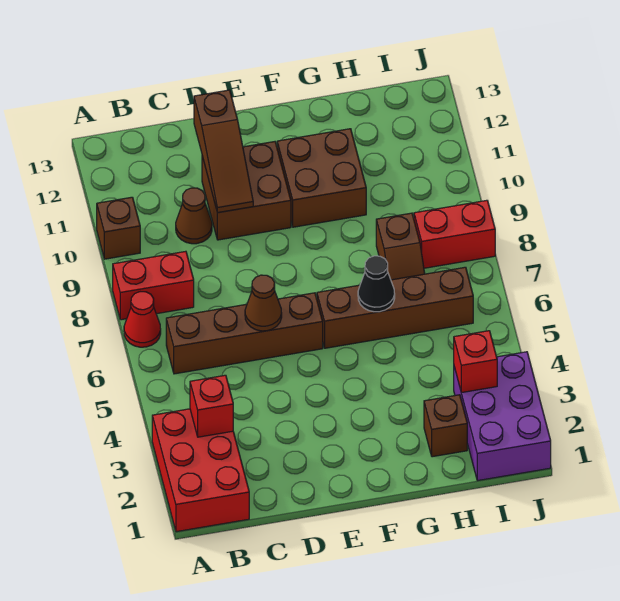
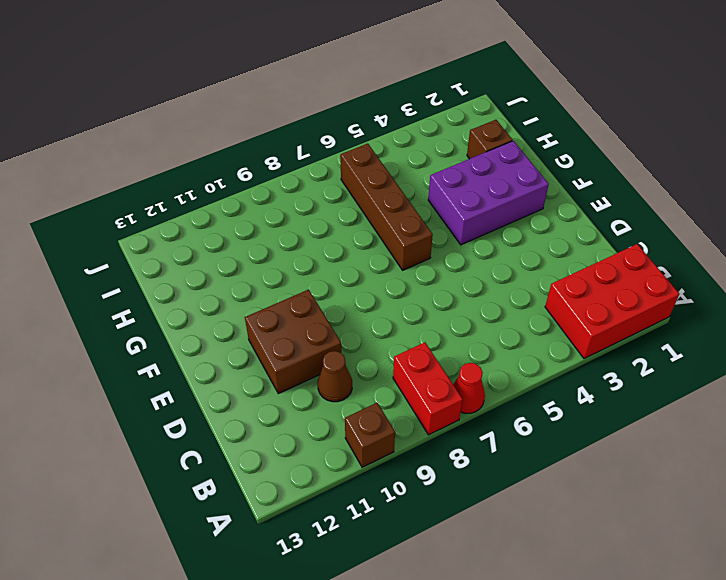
purple brick F2:G4 level 1 -> purple brick I1:J3 level 1
none -> brown brick B6:E6 level 1
none -> brown brick F10:G11 level 1
none -> brown slope H7:H8 level 1 top 8

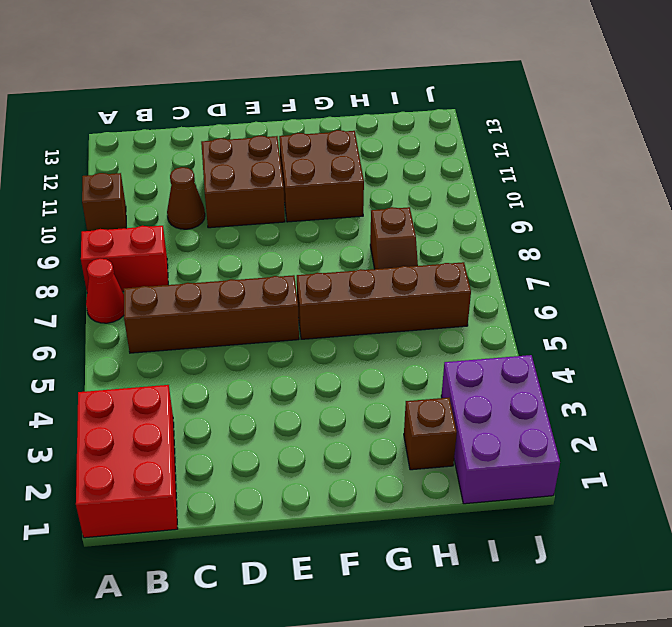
none -> red brick I8:J8 level 1
none -> red brick B3 level 2
none -> brown cone D6 level 2

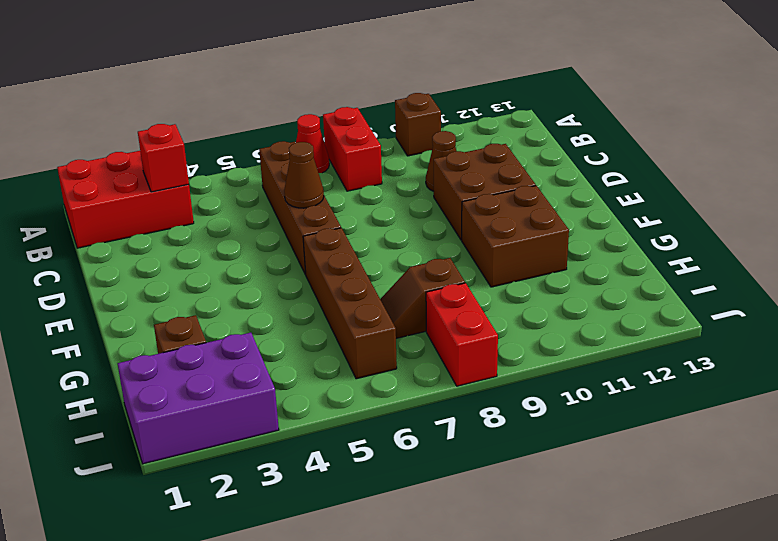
none -> brown slope D10:D12 level 2 top 12
none -> black cone G6 level 2
none -> red brick I3 level 2

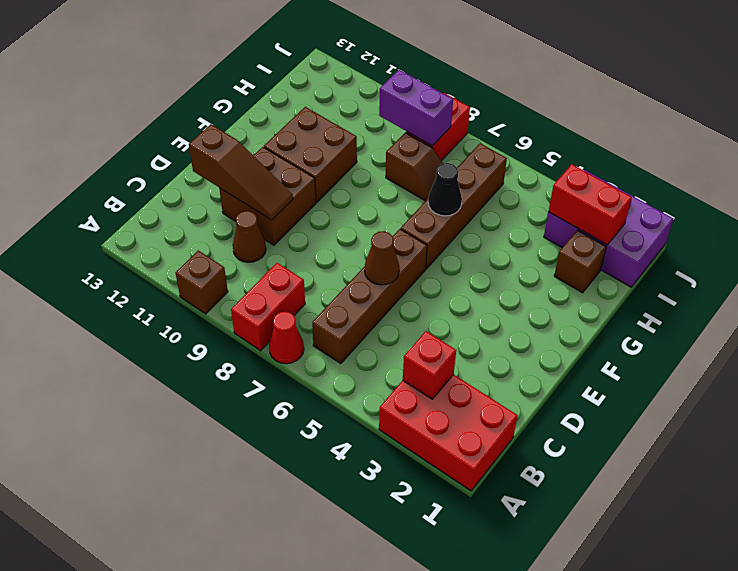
red brick I2:I3 level 2 -> red brick I3 level 2
purple brick I8:I9 level 2 -> none

